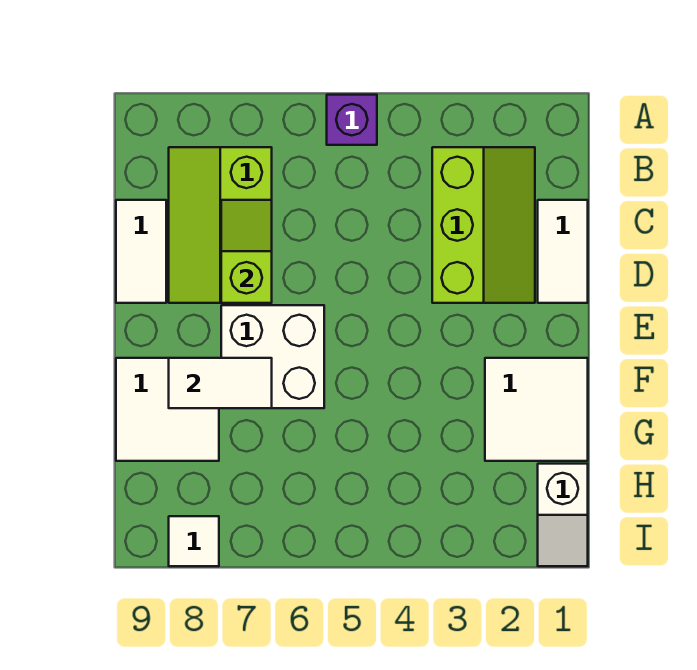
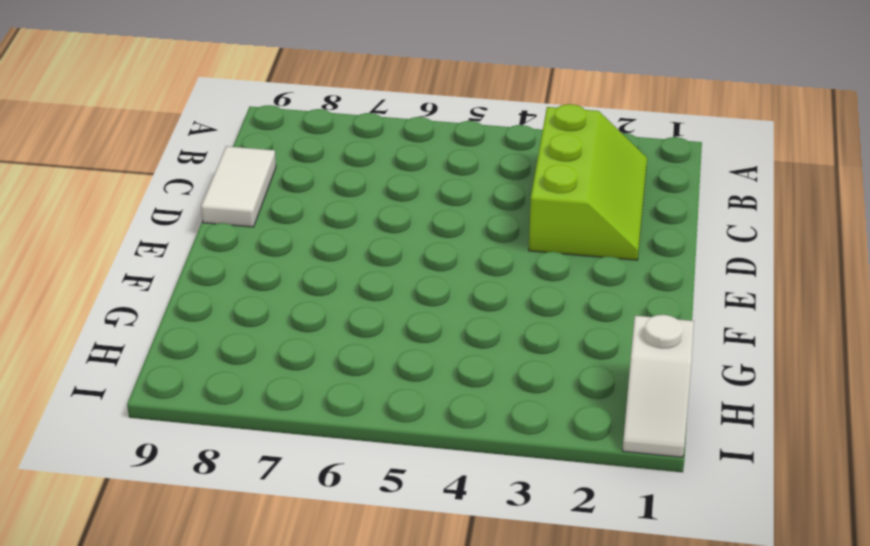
none -> purple brick A5 level 1
none -> lime slope B7:D8 level 1 top 7
none -> white tile C1:D1 level 1

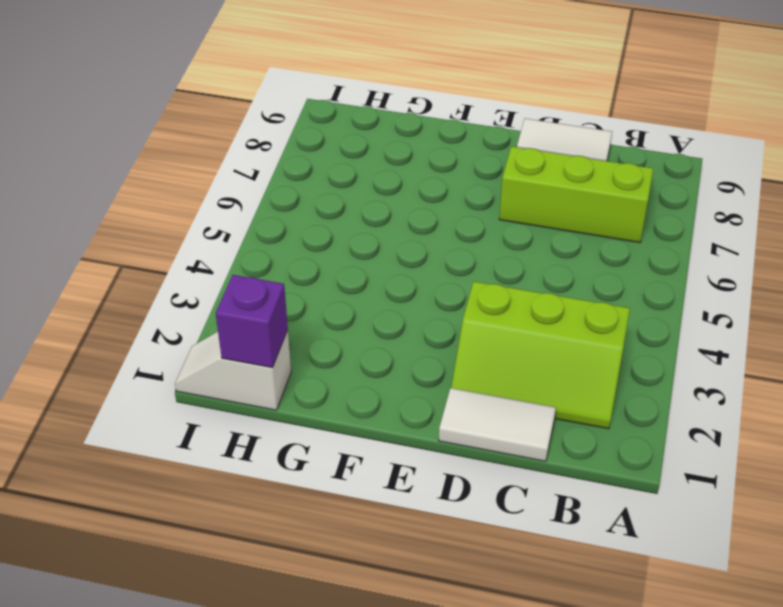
purple brick H1 level 2 -> purple brick A5 level 1
none -> white brick E6:F7 level 1
none -> white tile F1:G2 level 1
none -> white tile F8:G9 level 1

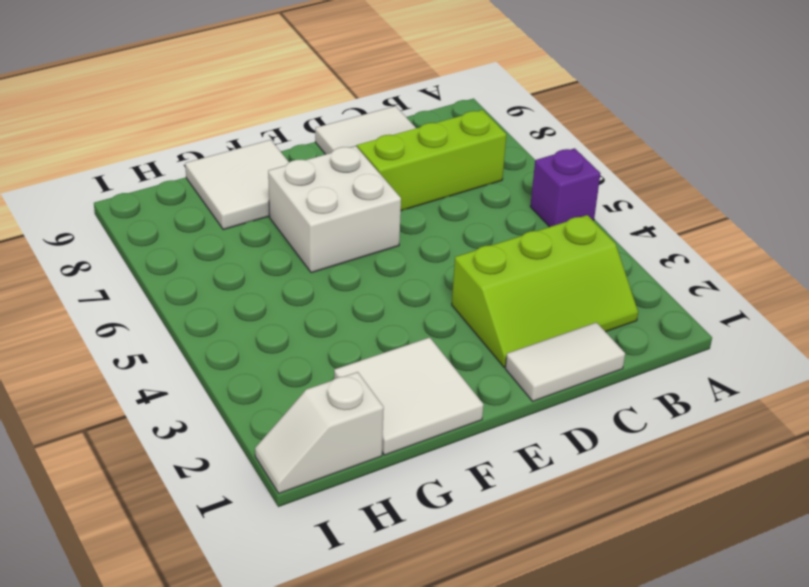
none -> white tile I8 level 1
none -> lime slope C7:D7 level 2 top D
none -> white tile F7:F8 level 2

